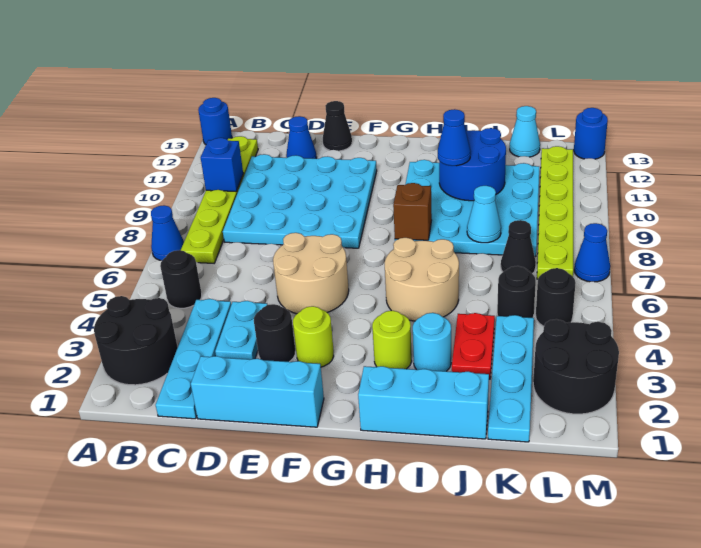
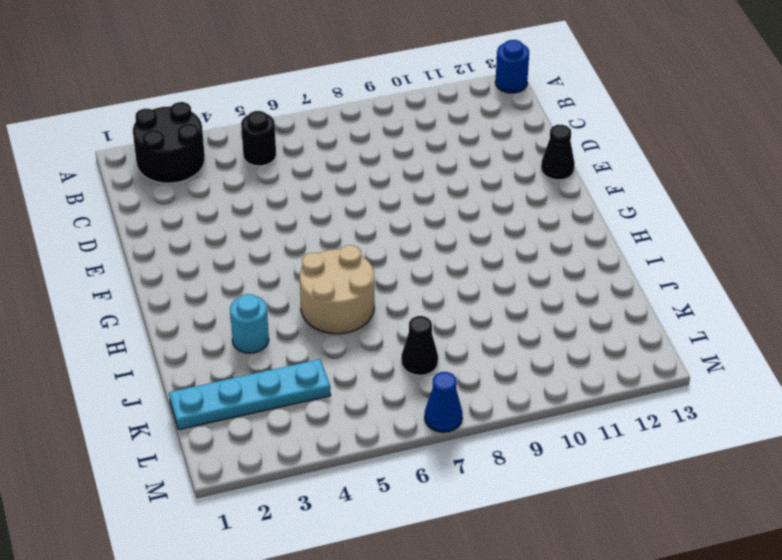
none -> blue cone A7 level 1
none -> lime plate B7:B12 level 1
none -> cyan plate C1:C4 level 1
none -> cyan plate C8:F11 level 1

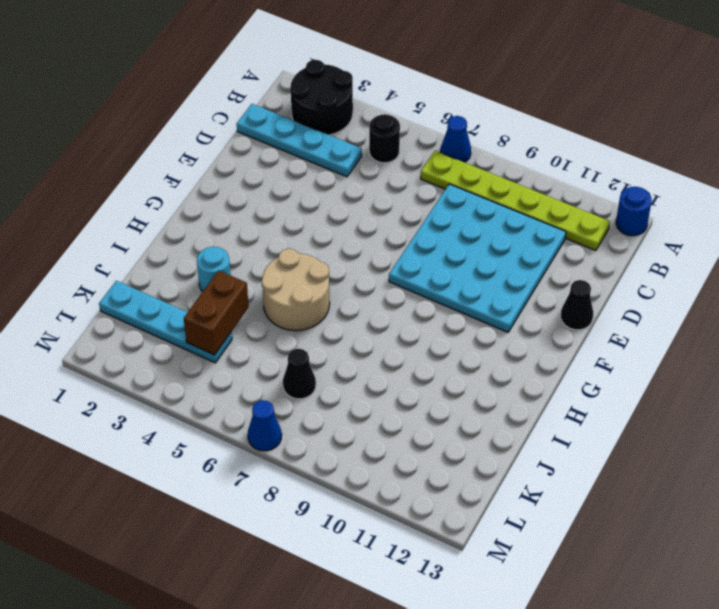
brown brick J4:K4 level 2 -> none
none -> cyan brick D1:F1 level 1
none -> cyan plate D3:D4 level 1
none -> blue cone D12 level 1
none -> black round brick E3 level 1

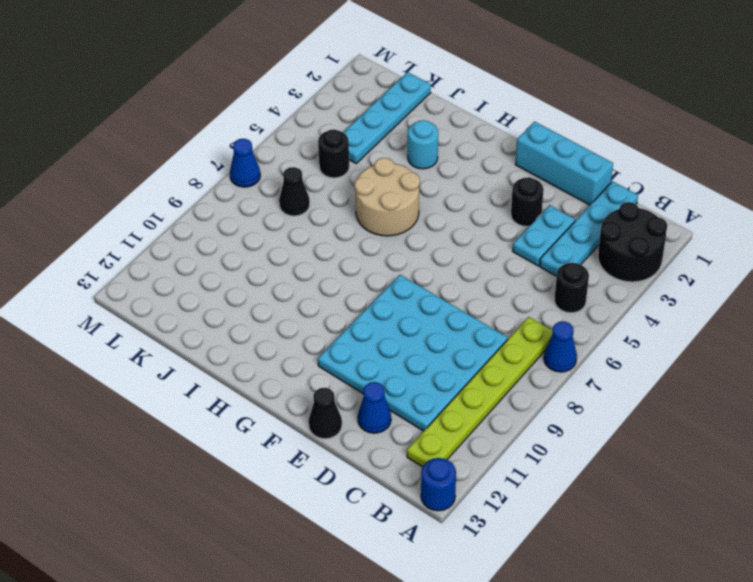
none -> tan round brick E5:F6 level 1
none -> lime round brick F3 level 1
none -> cyan brick H1:J1 level 1
none -> lime round brick H3 level 1

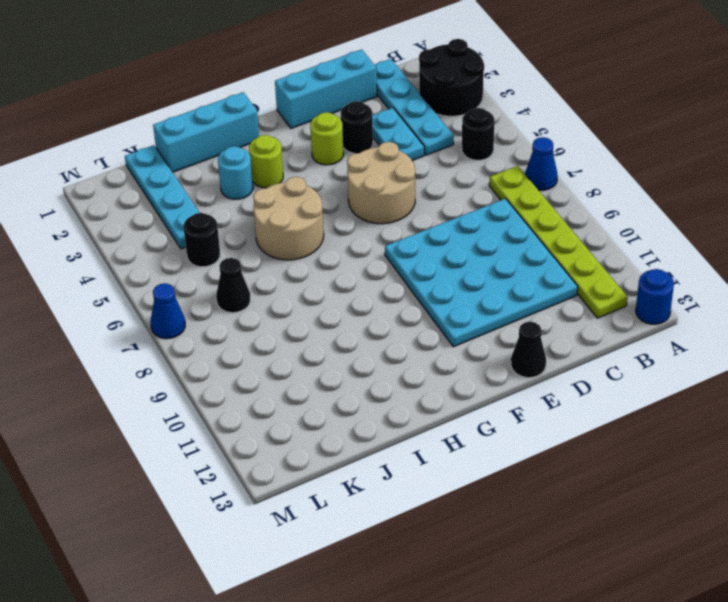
none -> blue cone D12 level 1
none -> cyan plate H8:K11 level 1
none -> red plate J3:J4 level 1
none -> cyan cone K13 level 1

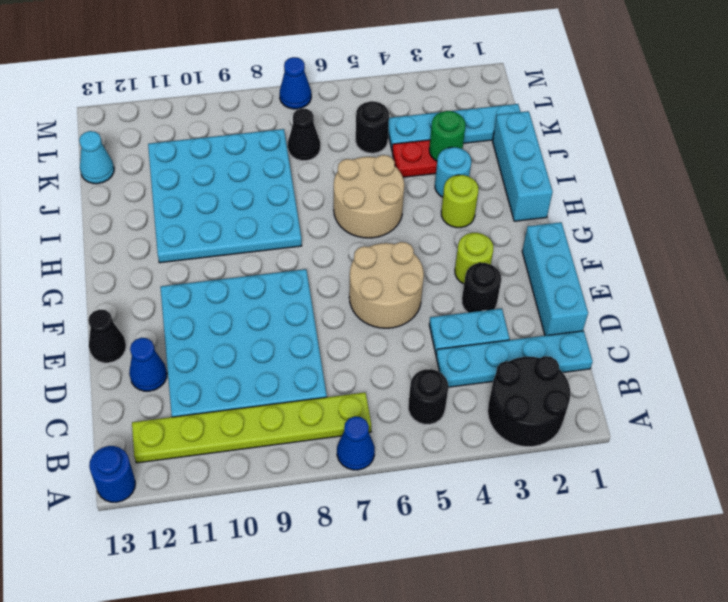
green round brick J3 level 2 -> none
none -> black round brick L2:M3 level 1
none -> black round brick L5 level 1
none -> lime plate L7:L12 level 1
none -> blue round brick M13 level 1

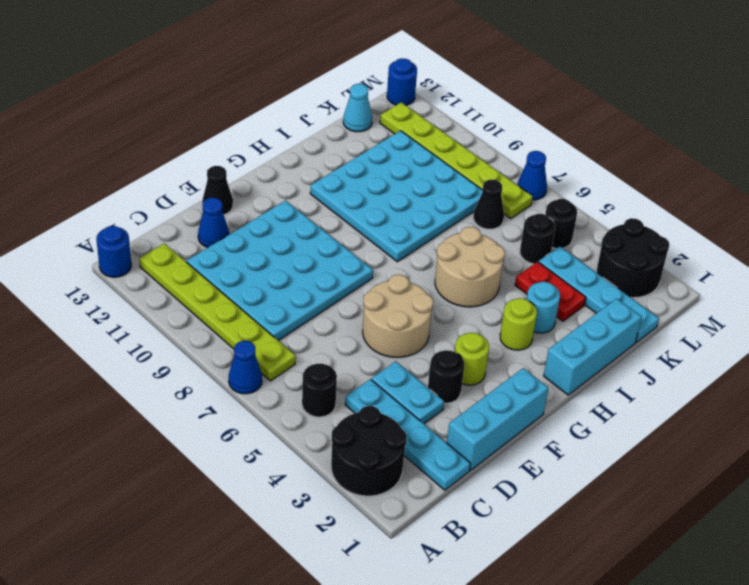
none -> blue brick B10 level 2
none -> brown brick H8 level 2
none -> blue round brick I10:J11 level 2
none -> cyan cone J8 level 2

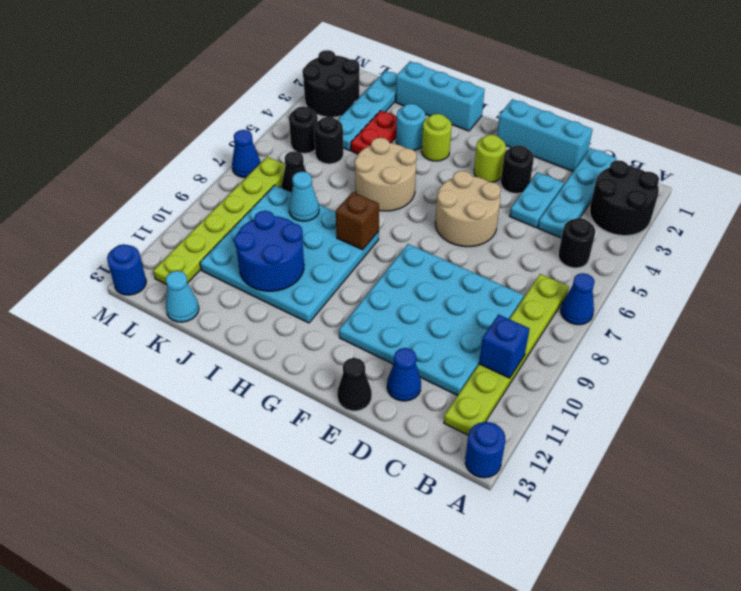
none -> blue cone I10 level 3

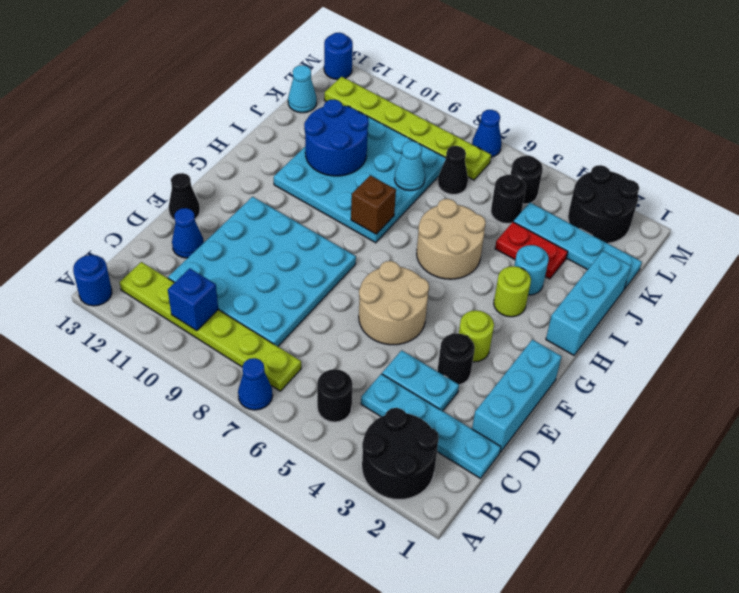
none -> blue cone I10 level 3

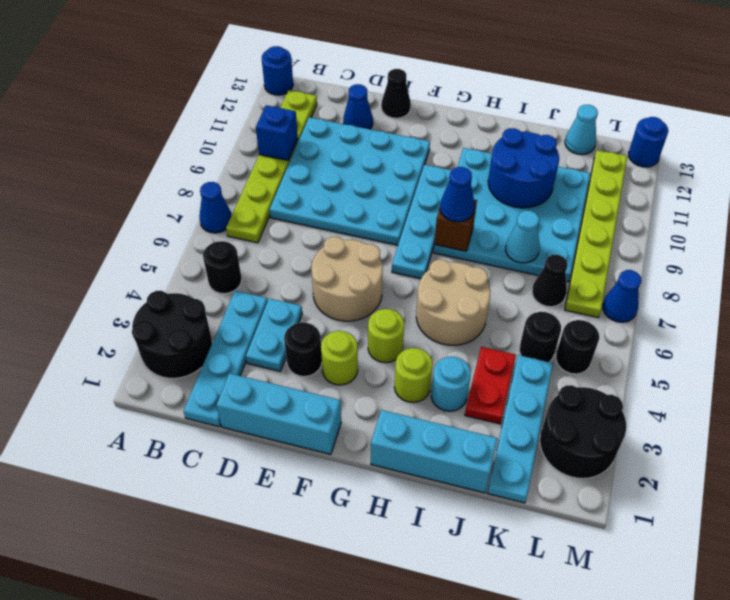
lime round brick G4 level 1 -> none
cyan plate G7:G10 level 1 -> none
blue cone H8 level 3 -> blue cone I10 level 3

